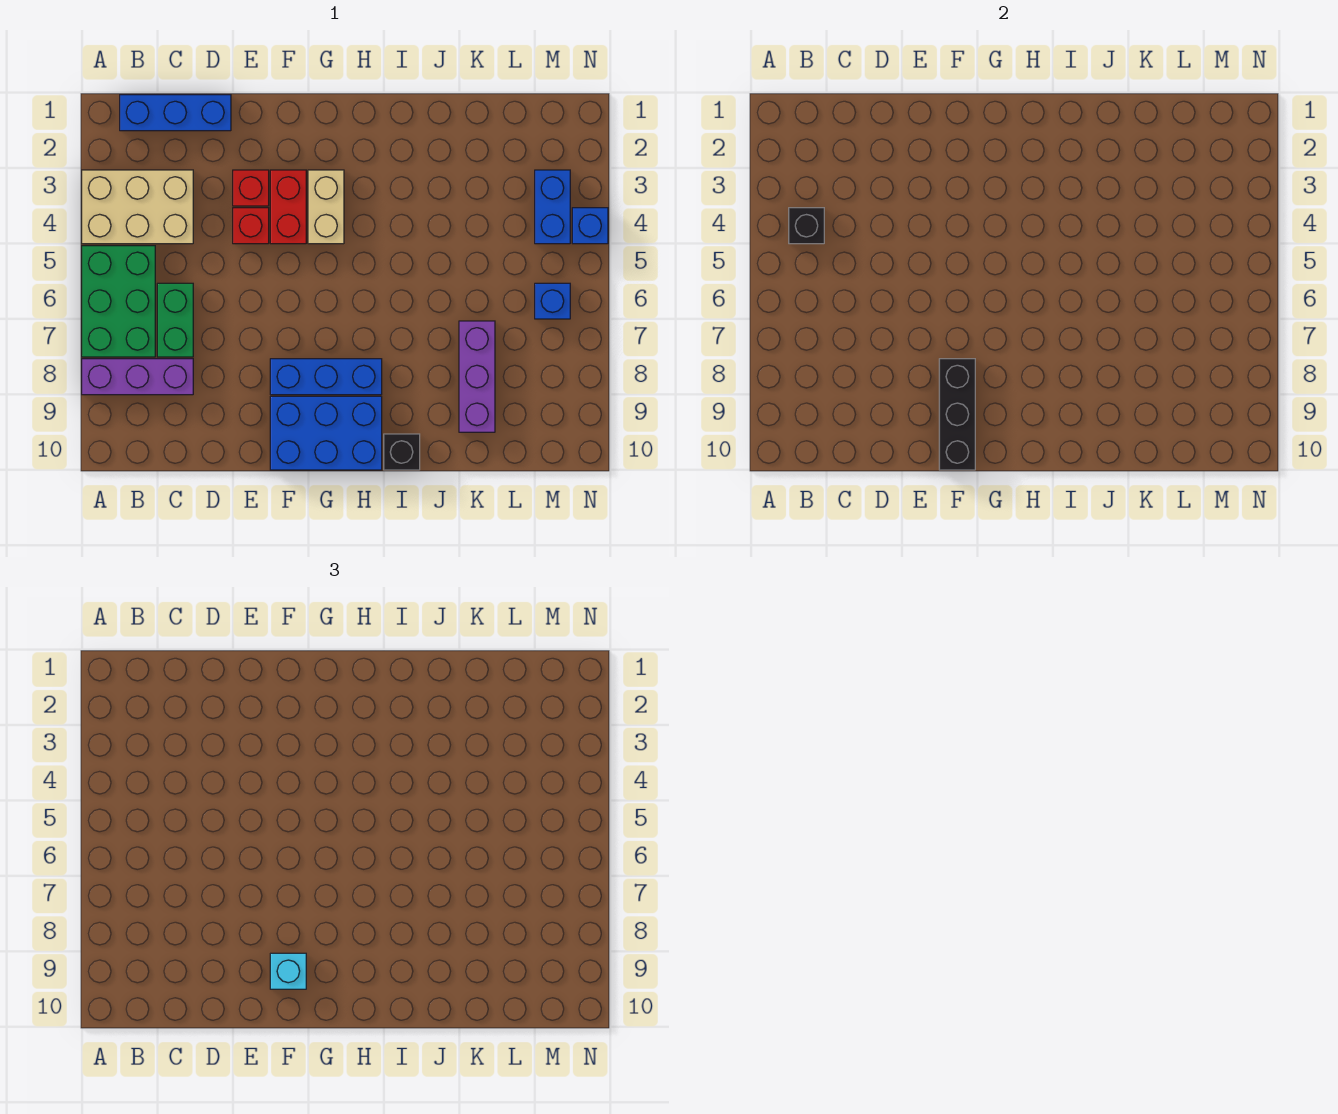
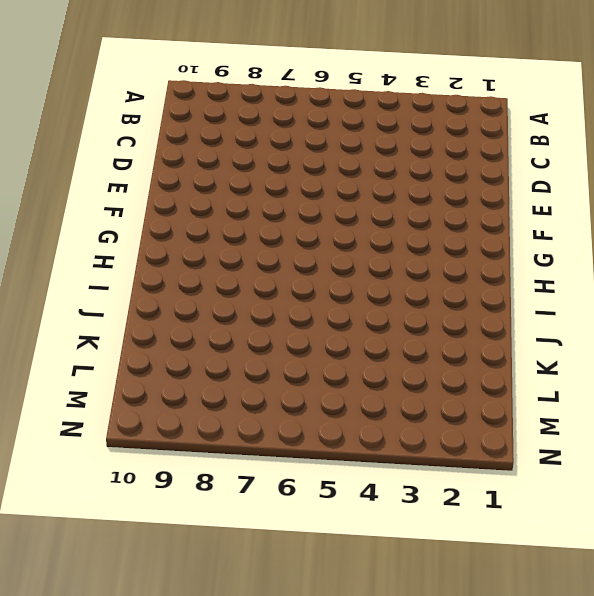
none -> tan brick A3:C4 level 1
none -> green brick A5:B7 level 1
none -> purple brick A8:C8 level 1

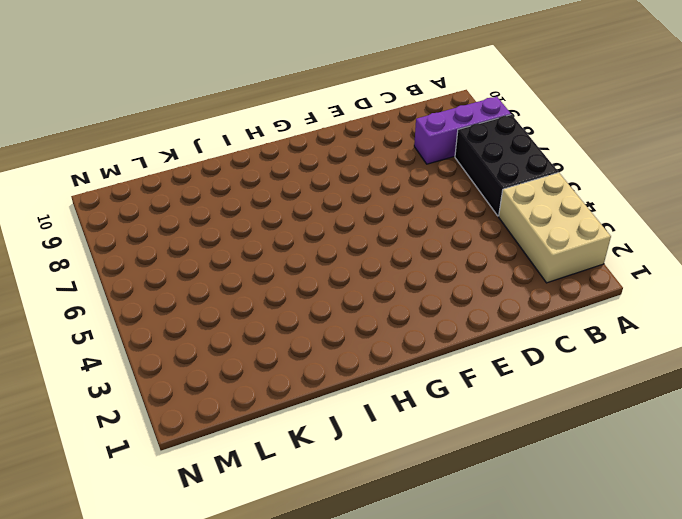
tan brick A2:B4 level 1 -> tan brick A3:C4 level 1
black brick A5:B7 level 1 -> green brick A5:B7 level 1
none -> blue brick B1:D1 level 1
none -> green brick C6:C7 level 1
none -> red brick E3 level 1

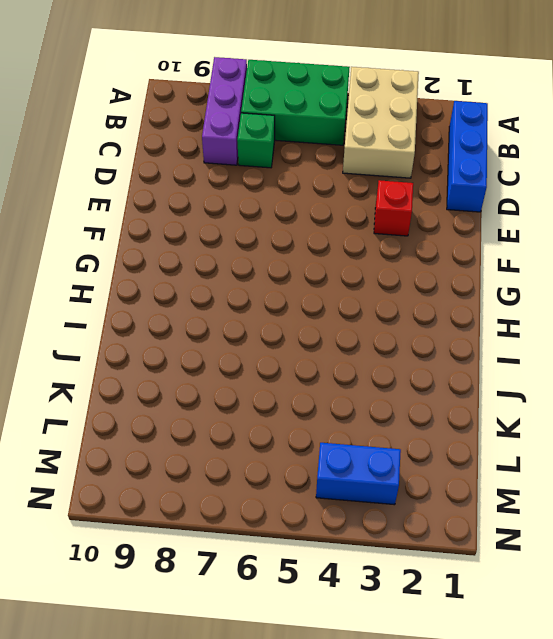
green brick C7 level 1 -> green brick C6:C7 level 1
none -> red brick E4 level 1
none -> red brick F3:F4 level 1
none -> blue brick F8:H8 level 1

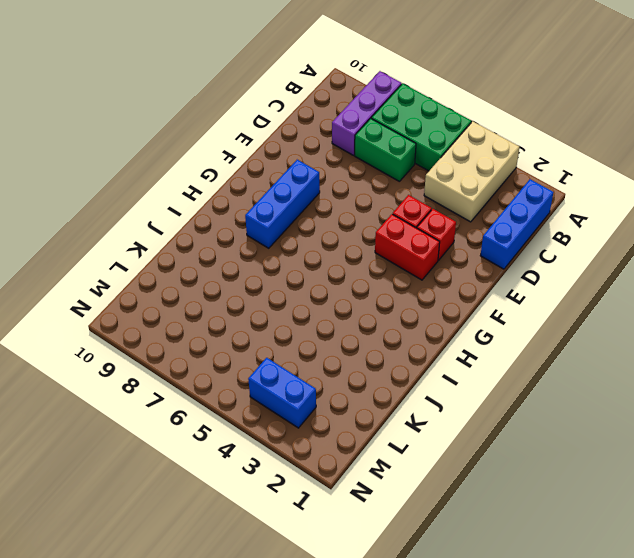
none -> blue brick F9:H10 level 1
none -> tan brick G3:G4 level 1
none -> black brick I10 level 1

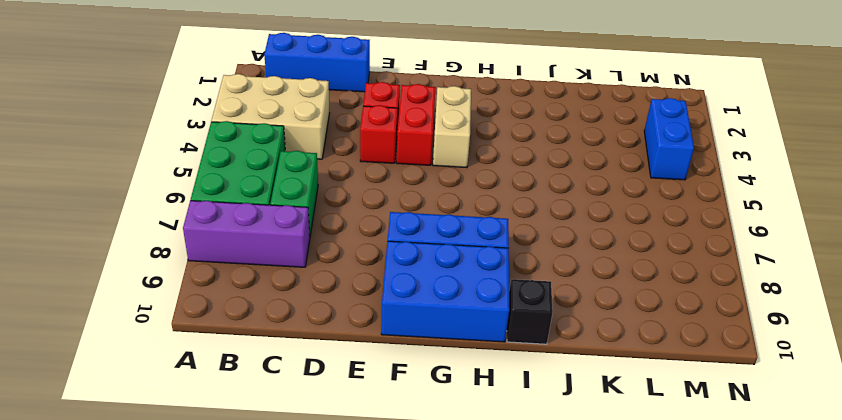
none -> purple brick K7:K9 level 1
none -> blue brick M6 level 1
none -> blue brick N4 level 1

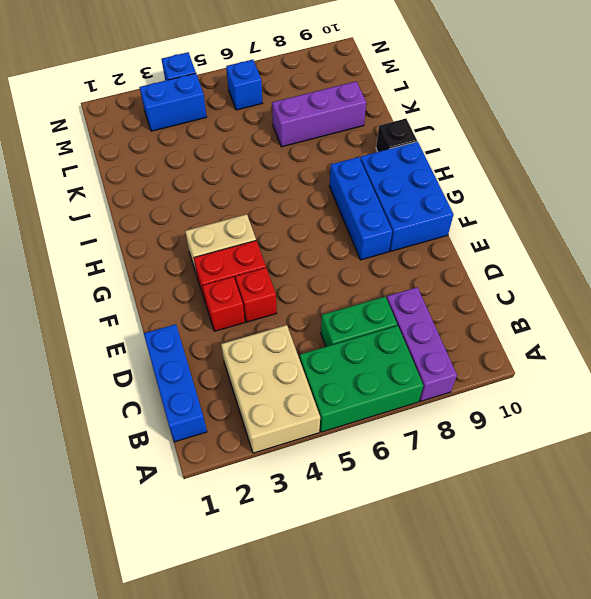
none -> black brick B4 level 2
none -> black brick F8:F10 level 2
none -> cyan brick F9 level 3

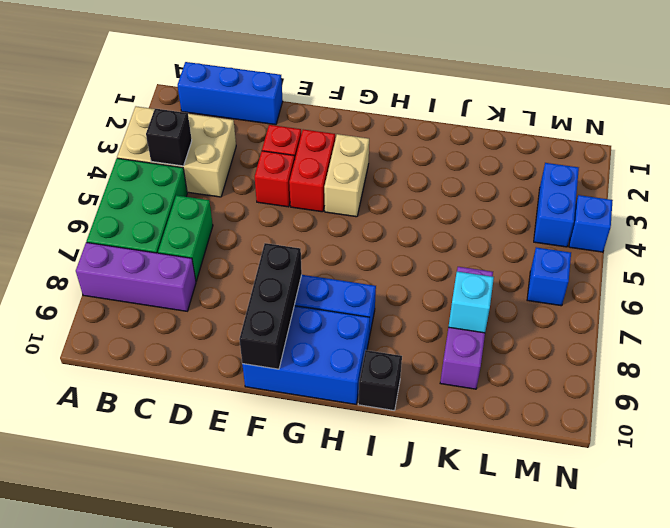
cyan brick K8 level 2 -> cyan brick F9 level 3

